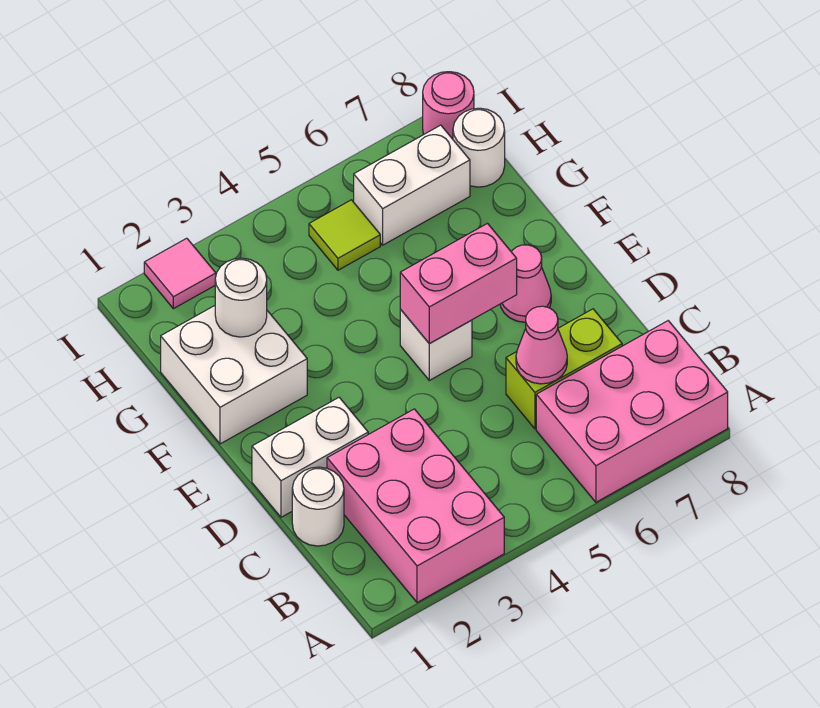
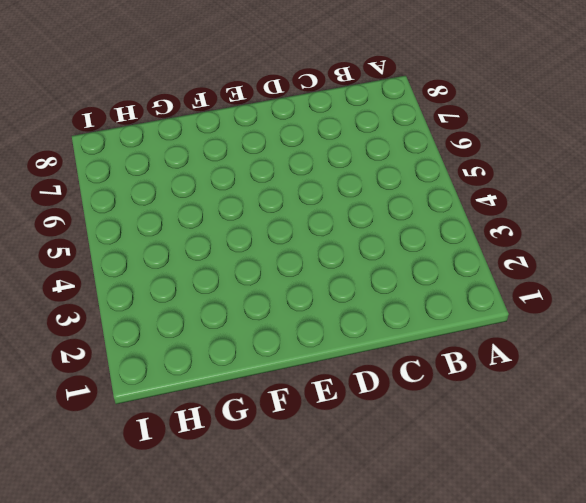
none -> pink brick A2:C3 level 1
none -> pink brick A6:B8 level 1
none -> white round brick C1 level 1

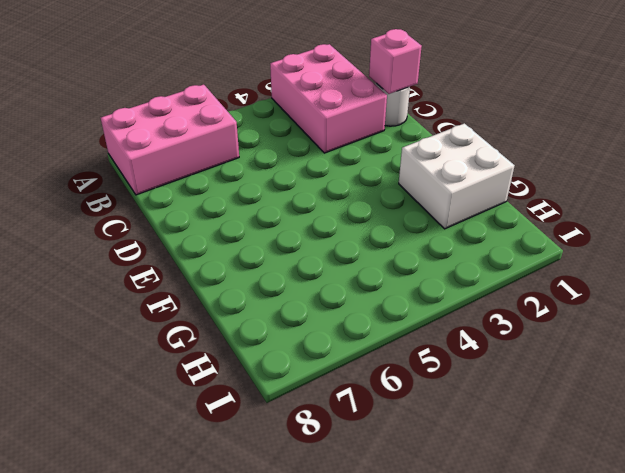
pink brick C1 level 2 -> none
none -> lime brick C6:C7 level 1
none -> white brick D1:D2 level 1
none -> white brick E5 level 1

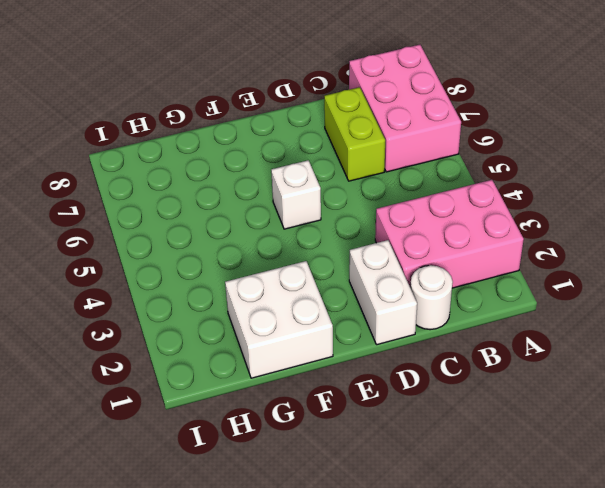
none -> pink cone E7 level 1
none -> lime tile H5 level 1
none -> white brick H6:H7 level 1

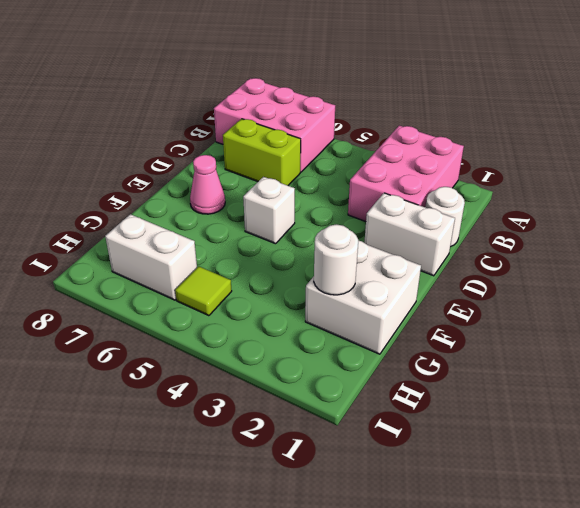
none -> white round brick H8 level 1
none -> pink tile I2 level 1
none -> pink round brick I8 level 1

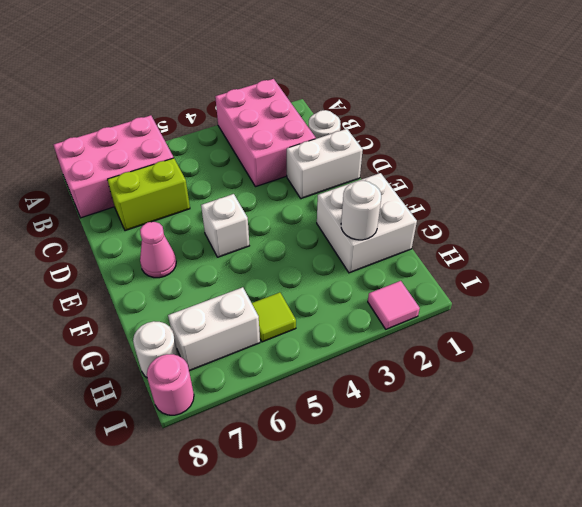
none -> pink cone C6 level 2
none -> pink brick E5:E6 level 2

